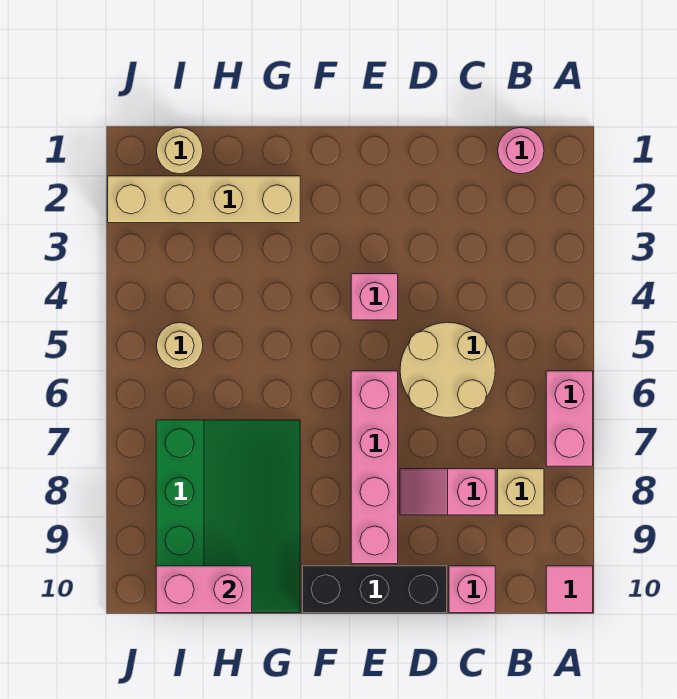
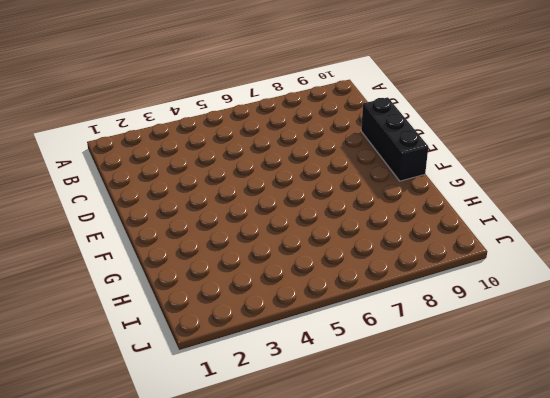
none -> pink brick A6:A7 level 1
none -> pink tile A10 level 1
none -> pink round brick B1 level 1

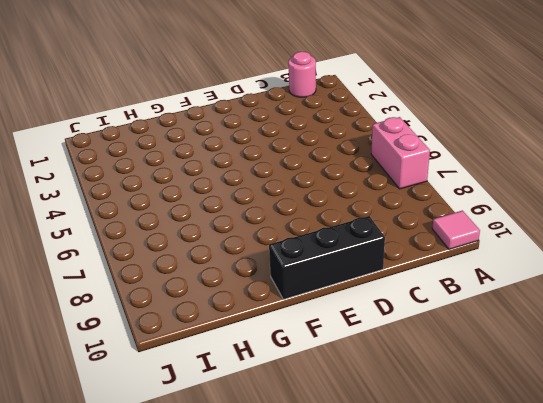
none -> tan brick B8 level 1
none -> tan round brick C5:D6 level 1
none -> pink slope C8:D8 level 1 top C

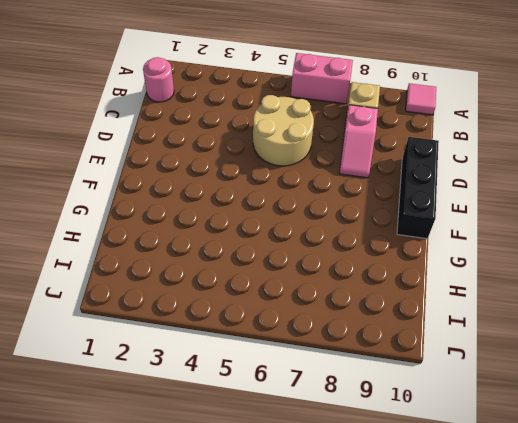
none -> pink brick C10 level 1
none -> pink brick E4 level 1
none -> pink brick E6:E9 level 1

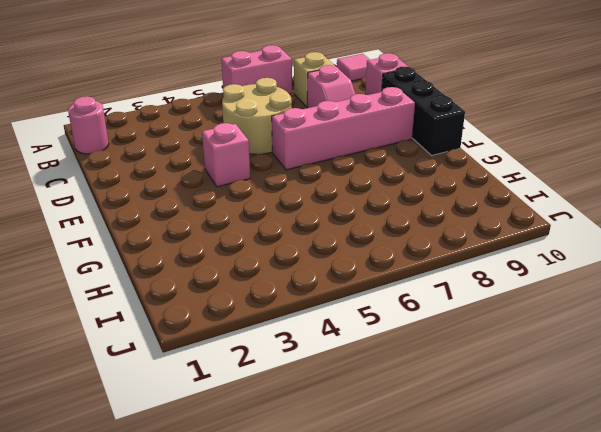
none -> tan brick G2:J2 level 1
none -> green slope G7:I10 level 1 top I
none -> tan round brick I1 level 1

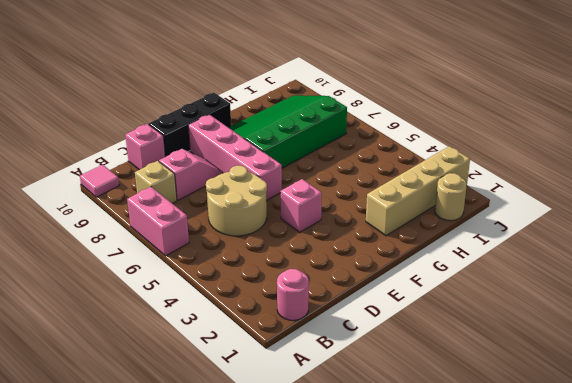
green slope F7:I9 level 1 top 7 -> green slope G7:I10 level 1 top I
none -> tan round brick I5 level 1
none -> pink brick H10:I10 level 2

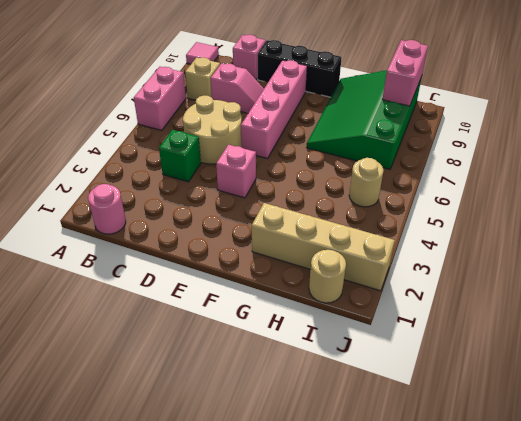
green brick C4 level 1 -> none
pink brick I9:I10 level 2 -> pink brick H10:I10 level 2

